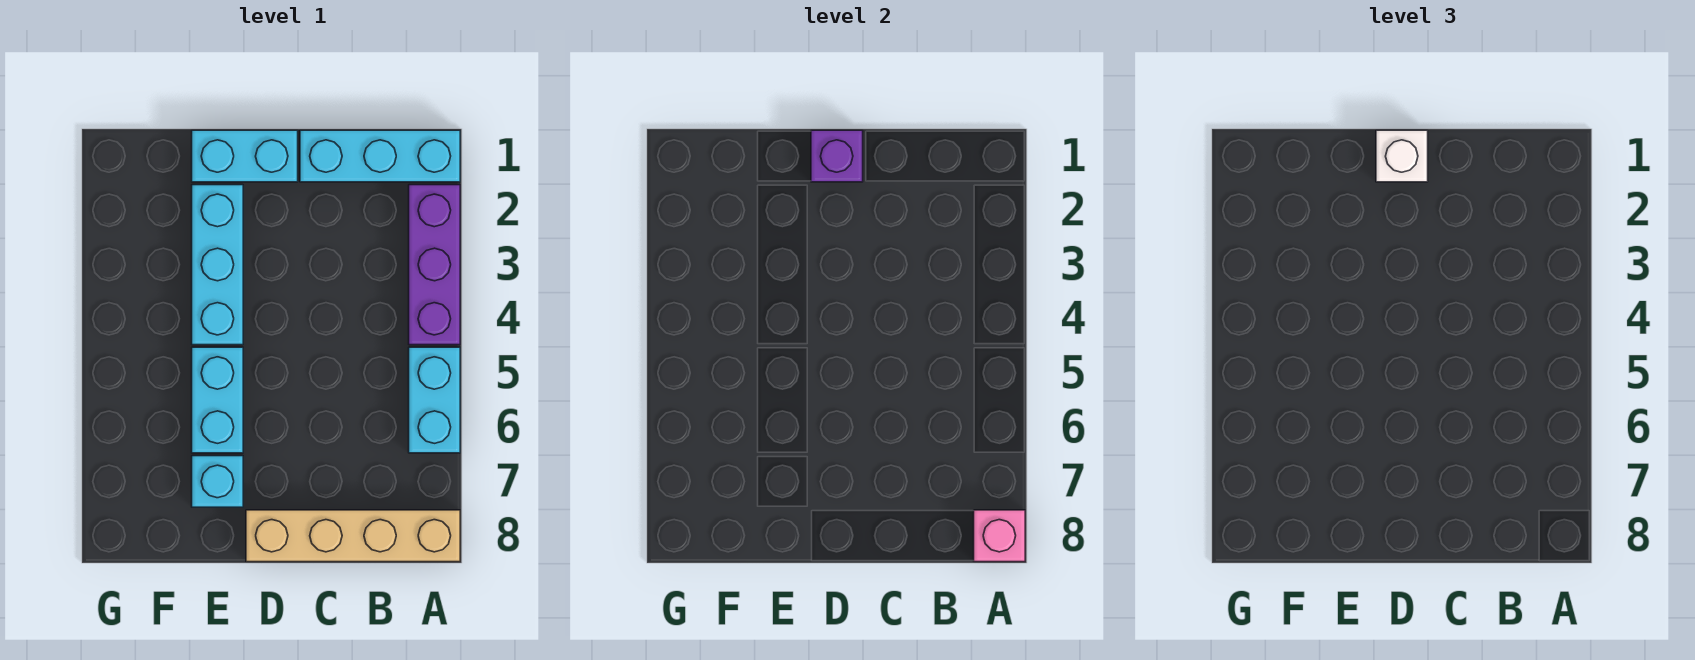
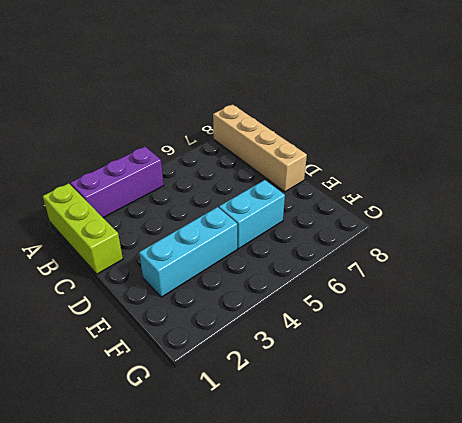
lime brick A1:C1 level 1 -> cyan brick A1:C1 level 1
none -> cyan brick A5:A6 level 1
none -> cyan brick D1:E1 level 1

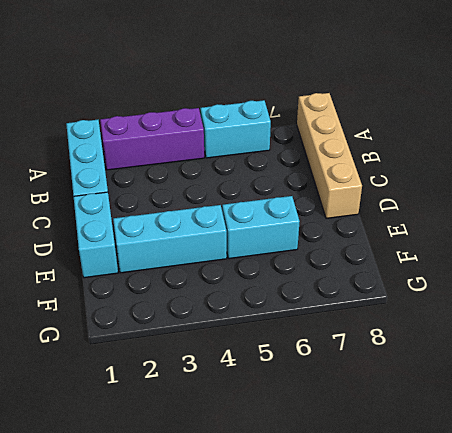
none -> cyan brick E7 level 1
none -> pink brick A8 level 2

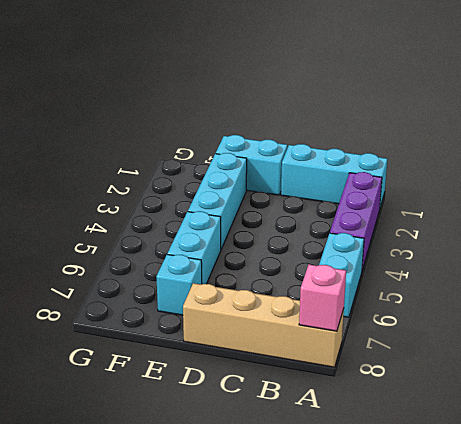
none -> purple brick D1 level 2
none -> white brick D1 level 3

